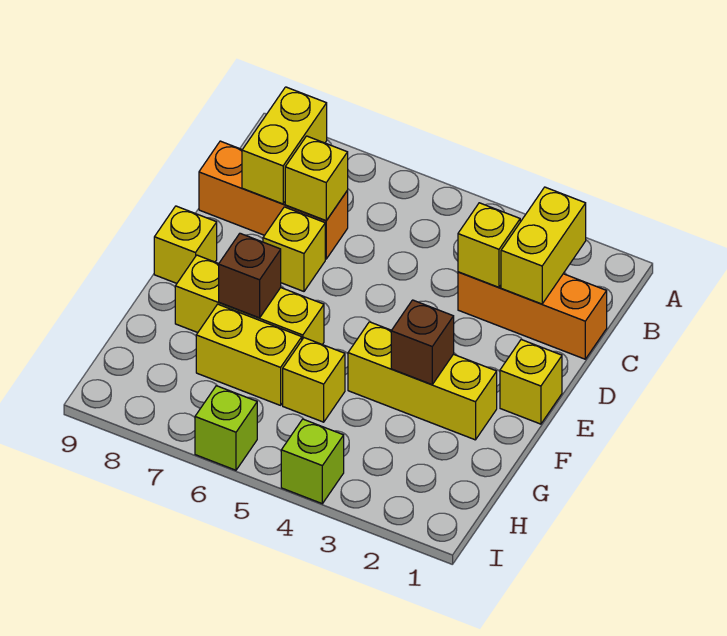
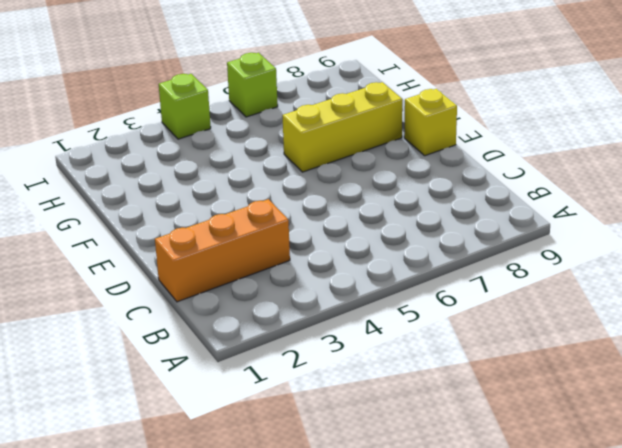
none -> orange brick C7:C9 level 1
none -> yellow brick D7 level 1
none -> yellow brick E1 level 1

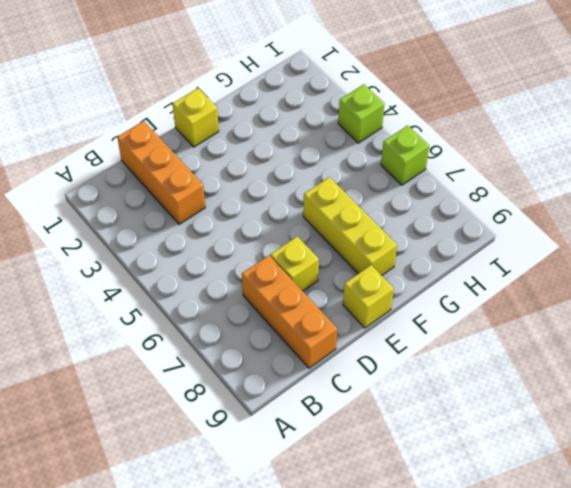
none -> yellow brick F2:F4 level 1
none -> yellow brick G5 level 1
none -> yellow brick G6:G7 level 1

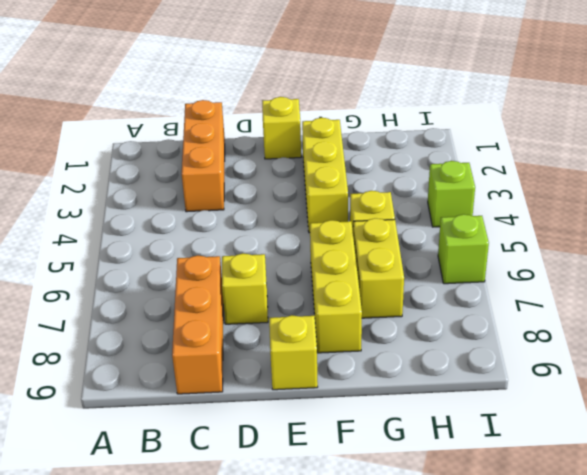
none -> yellow brick B2:C2 level 2
none -> yellow brick B8:C8 level 2
none -> yellow brick C3 level 2

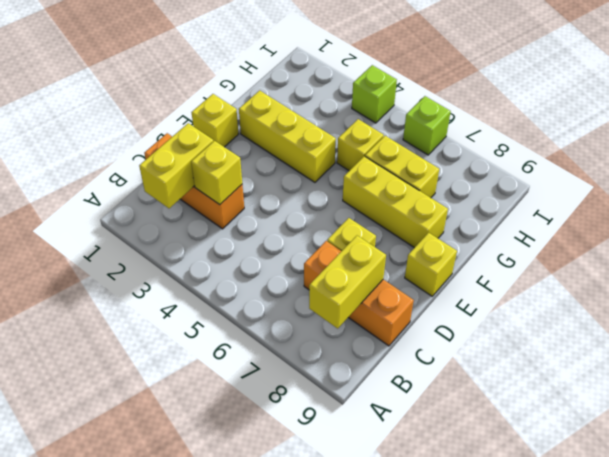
none -> yellow brick C7 level 2
none -> brown brick F3 level 2
none -> brown brick F7 level 2

